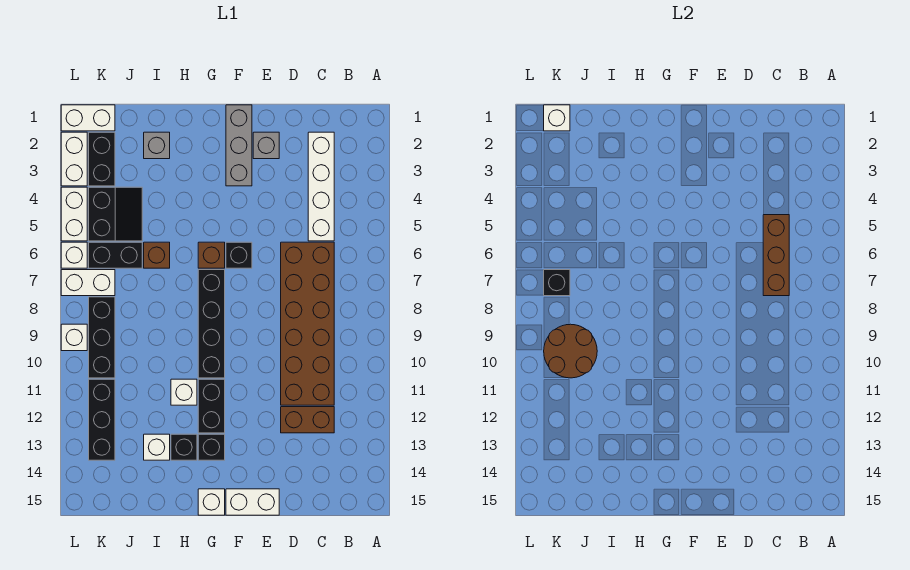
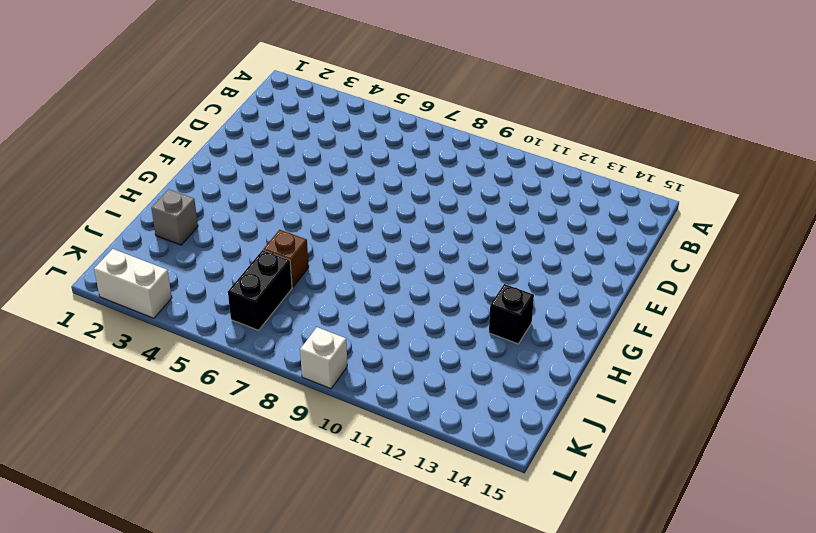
none -> white brick C2:C5 level 1
none -> brown brick C6:D11 level 1
none -> brown brick C12:D12 level 1
none -> grey brick E2 level 1

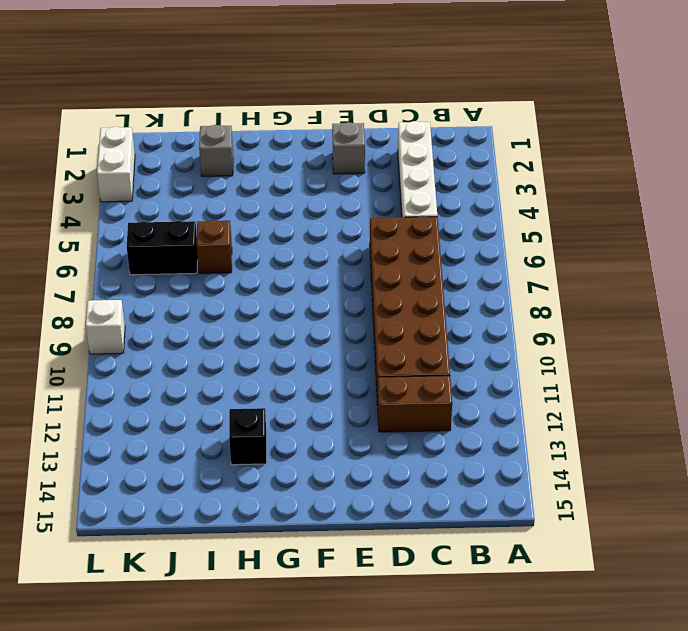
none -> white brick E15:F15 level 1
none -> grey brick F1:F3 level 1
none -> black brick F6 level 1
none -> brown brick G6 level 1

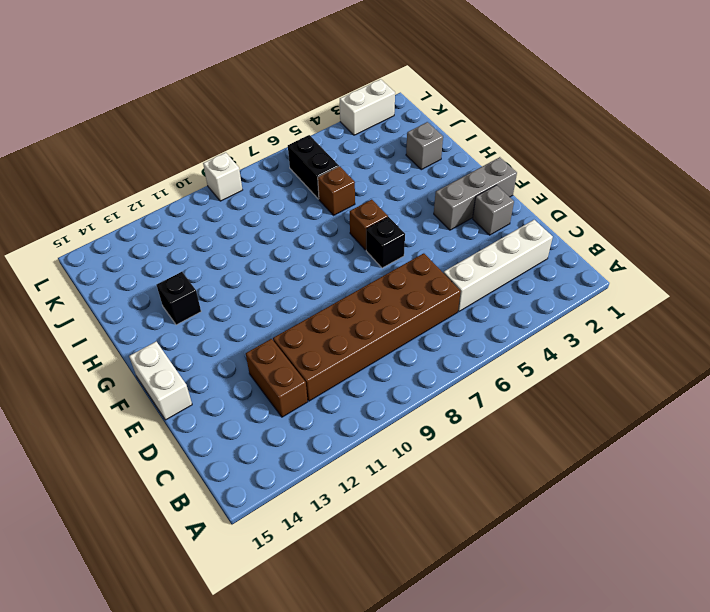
none -> black brick G7:G10 level 1
none -> black brick G11:G12 level 1
none -> black brick G13 level 1
none -> white brick G15 level 1

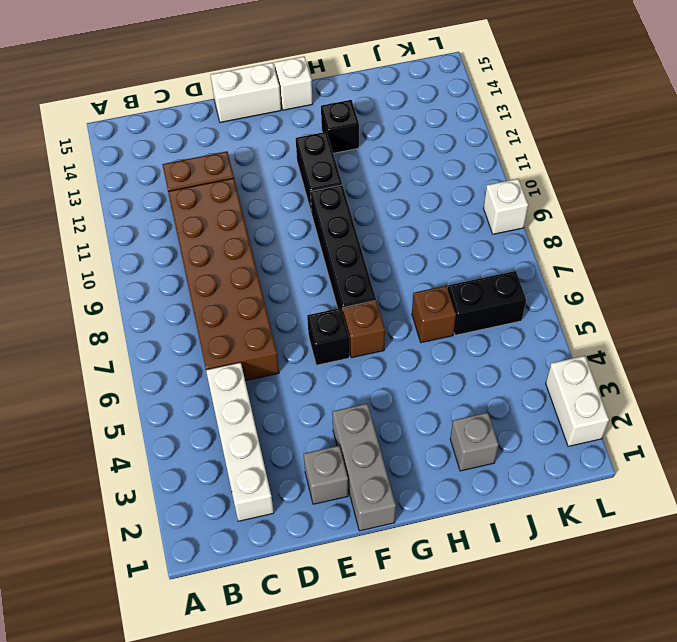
none -> black brick G13 level 1
none -> white brick H11 level 1
none -> white brick I13 level 1
none -> black slope J4:K5 level 1 top K

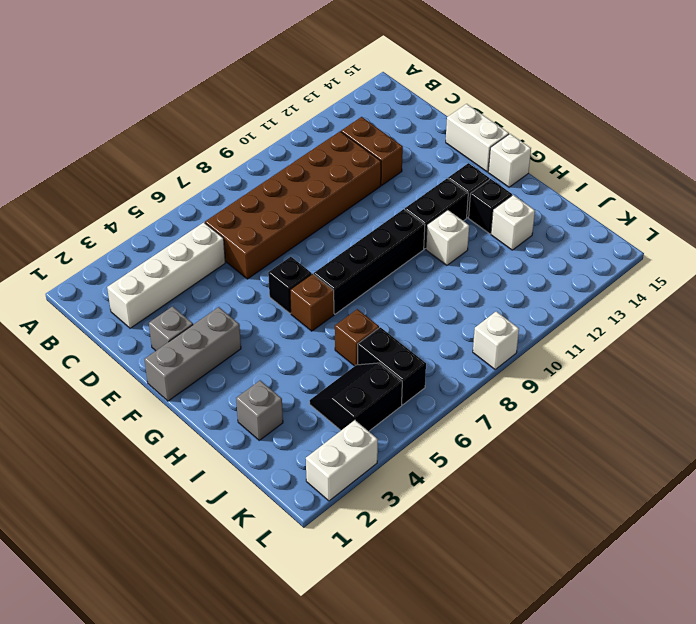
none -> white brick K1:L1 level 1
none -> black brick K2:K3 level 1
none -> white brick K7:L7 level 1
none -> black brick K8:K10 level 1

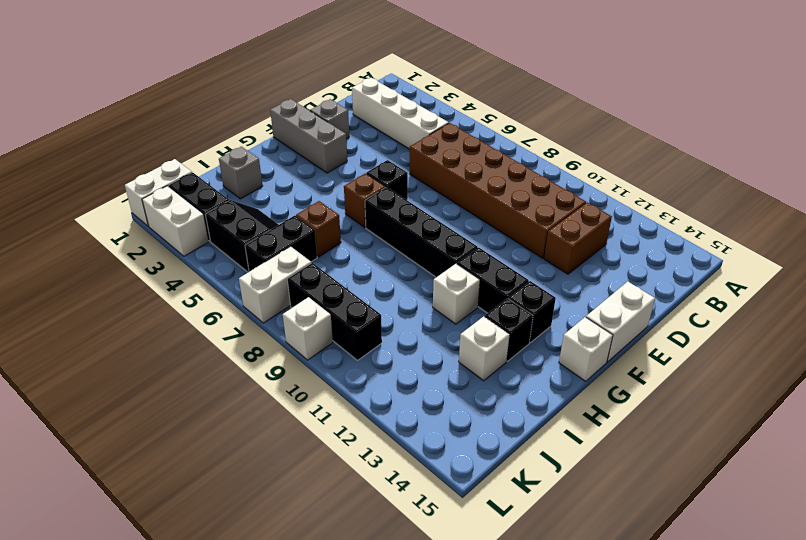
none -> black brick K11:K13 level 1
none -> white brick L4:L5 level 1
none -> white brick L6 level 1
none -> brown brick C5:C7 level 2

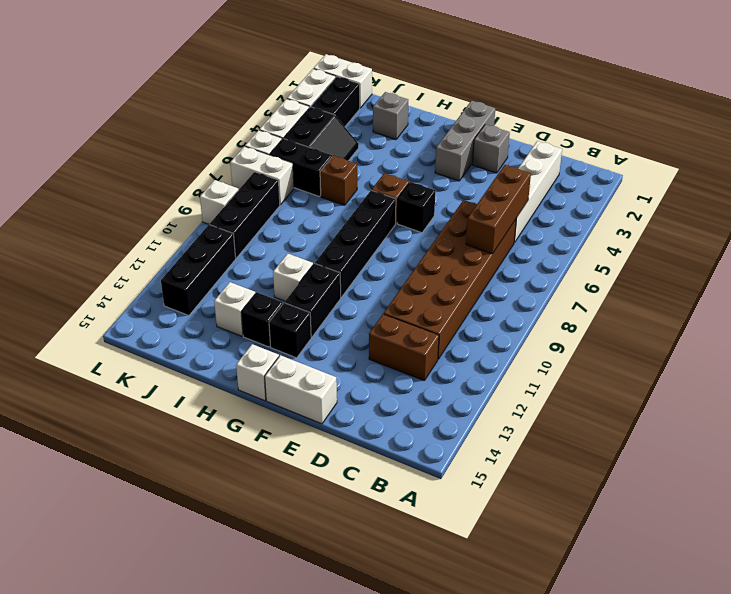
none -> brown round brick J9:K10 level 2
none -> white brick K1 level 2
none -> black brick K7 level 2

